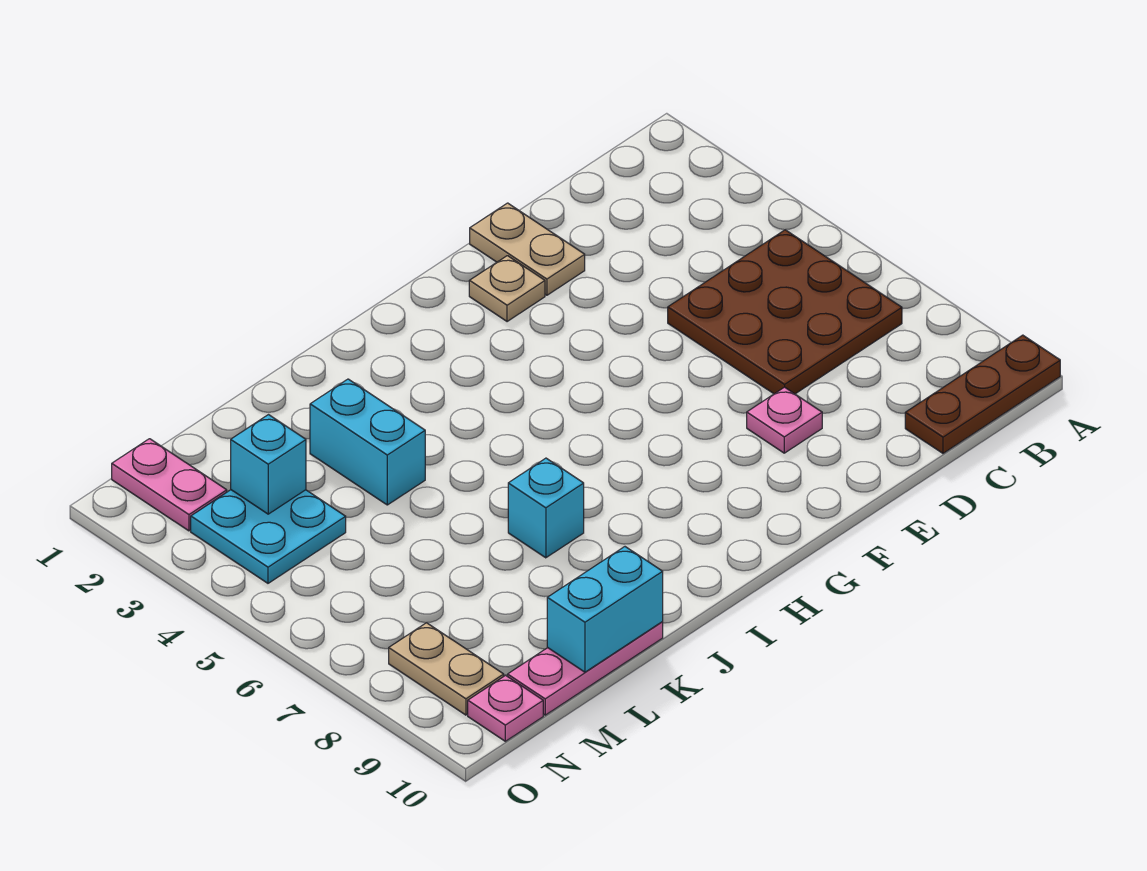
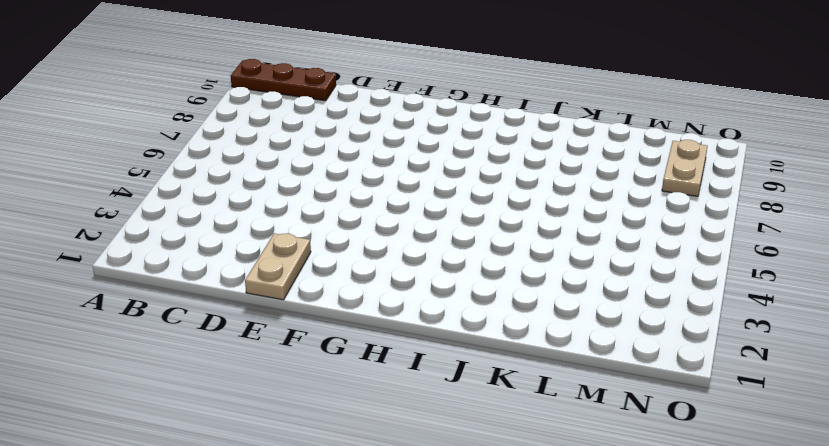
none -> brown plate B5:D7 level 1
none -> pink plate E8 level 1
none -> tan plate F2 level 1

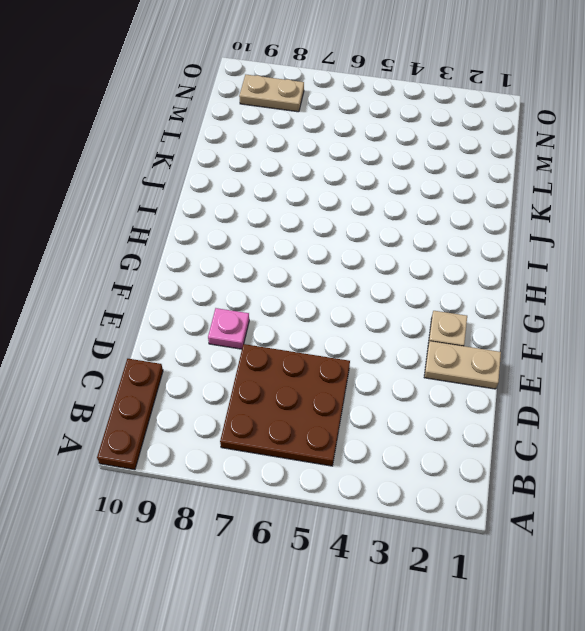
none -> cyan brick J7 level 1
none -> cyan brick K3:K4 level 1
none -> pink plate K10:M10 level 1

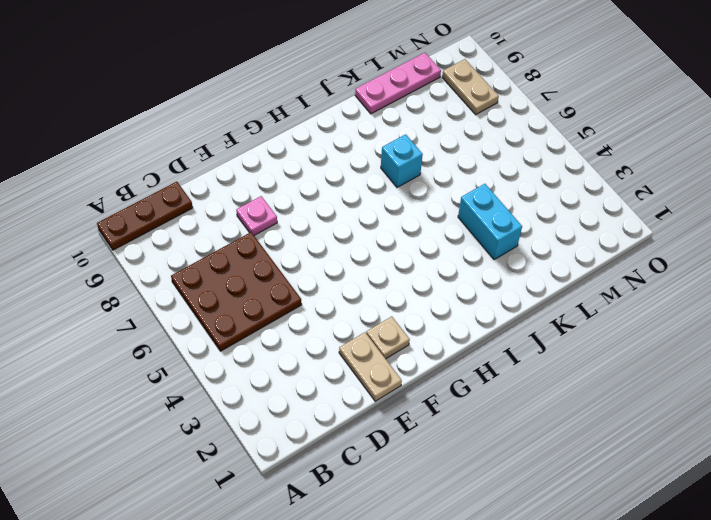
none -> cyan plate M3:N4 level 1
none -> pink plate N1:N2 level 1
none -> pink plate N10 level 1

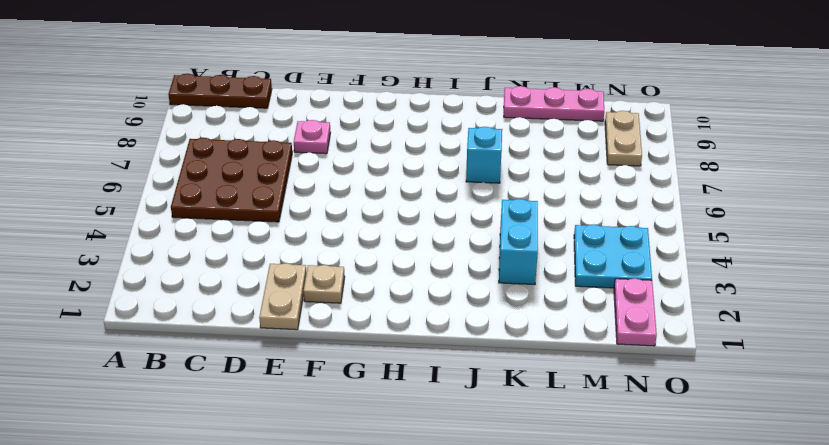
none -> pink plate N10 level 1
none -> cyan brick K10:L10 level 2
none -> cyan brick M3 level 2

